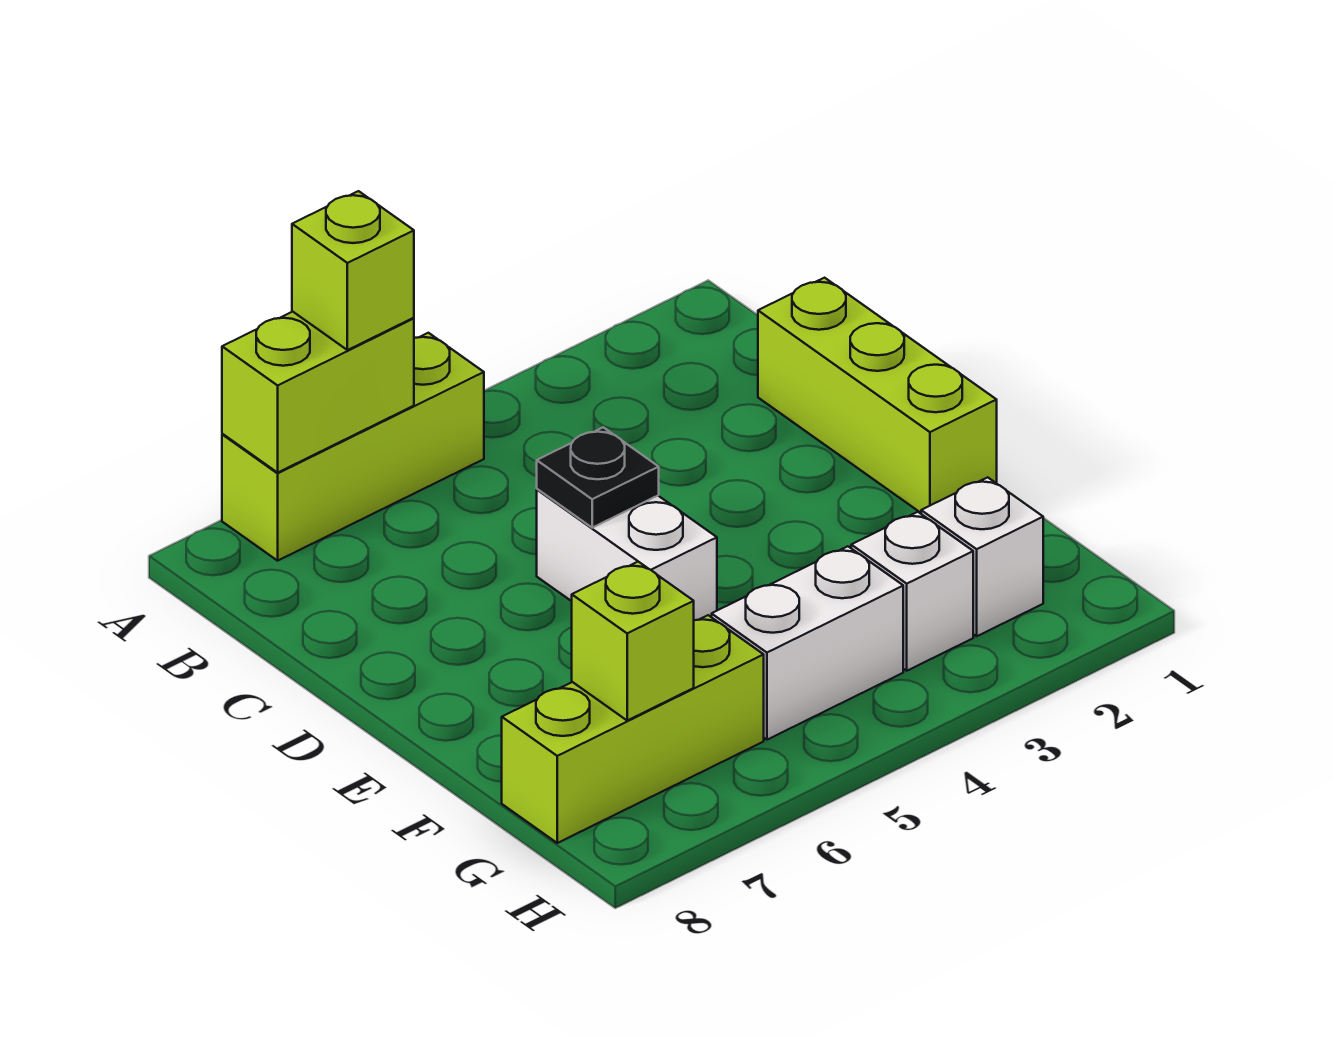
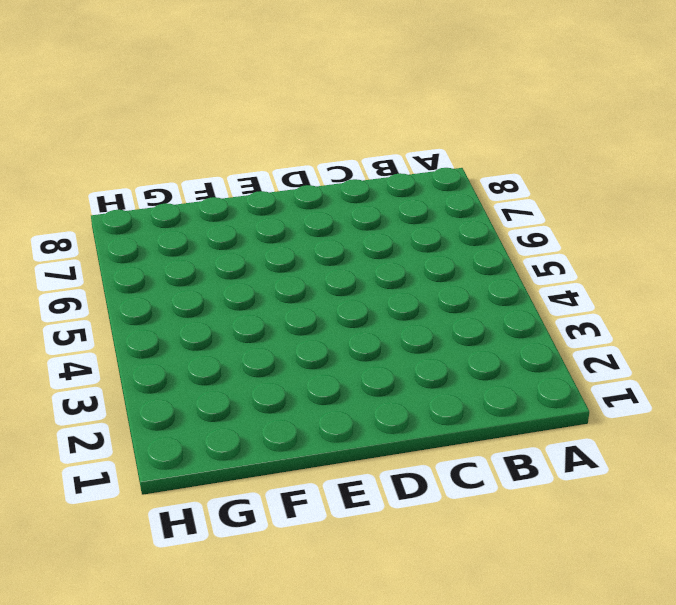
none -> lime brick A5:A7 level 1
none -> lime brick C1:E1 level 1

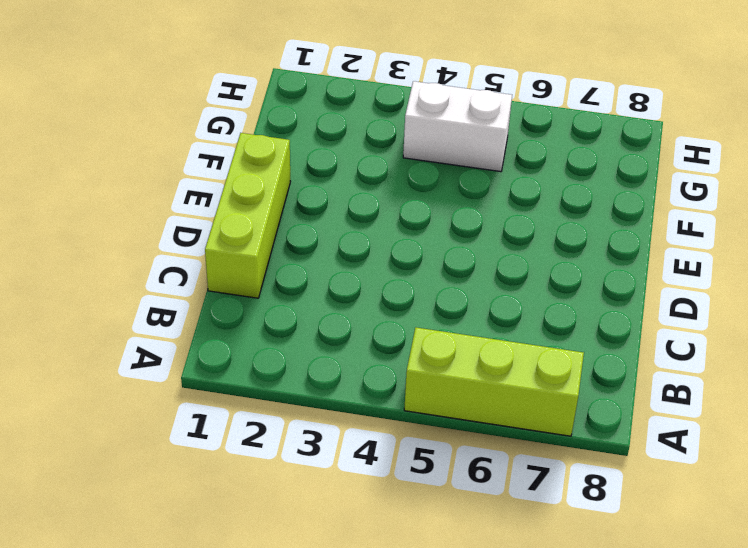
none -> white brick D5:E5 level 1
none -> white brick G2 level 1

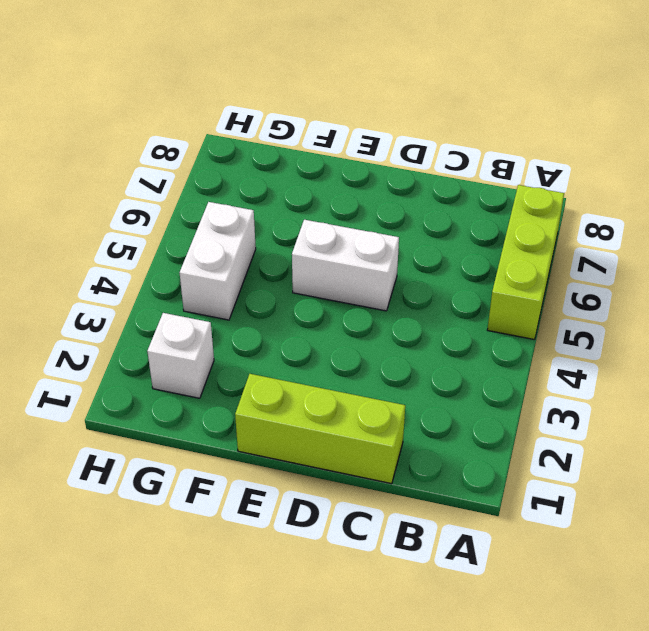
none -> white brick G3 level 1
none -> lime brick G6:G8 level 1

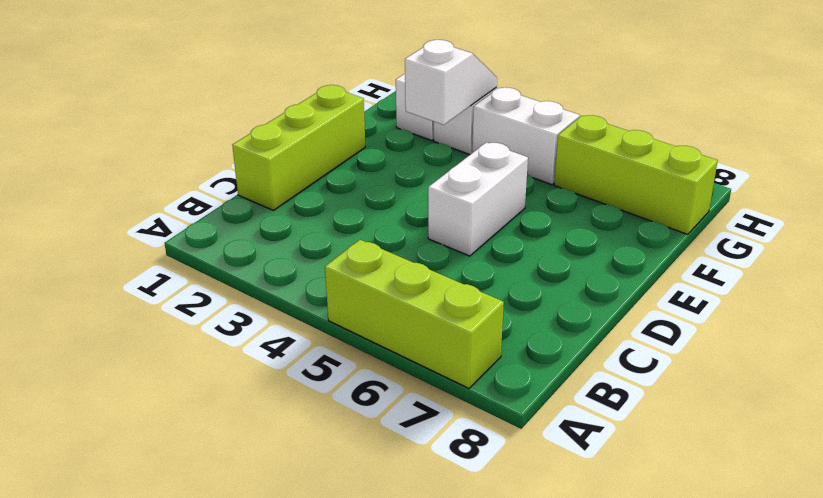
white slope F3:G3 level 2 top F -> none
none -> lime brick A6:A7 level 2
none -> black plate D5 level 2

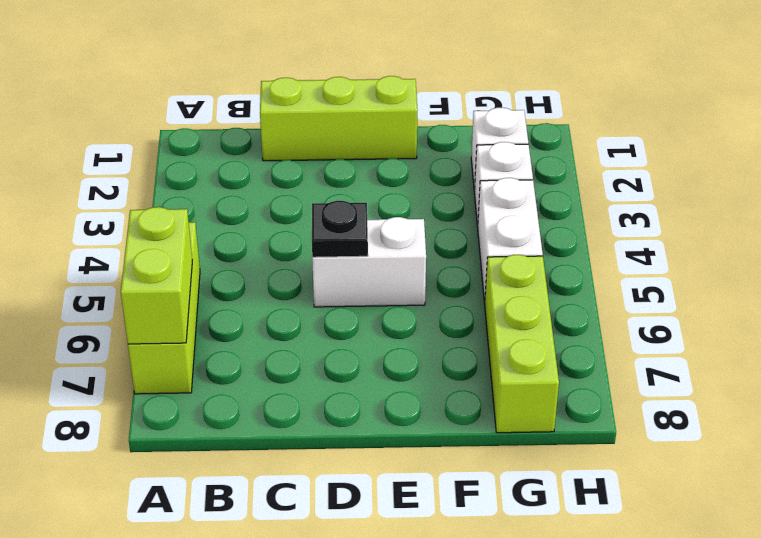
none -> lime brick G7 level 2
none -> lime brick A6 level 3

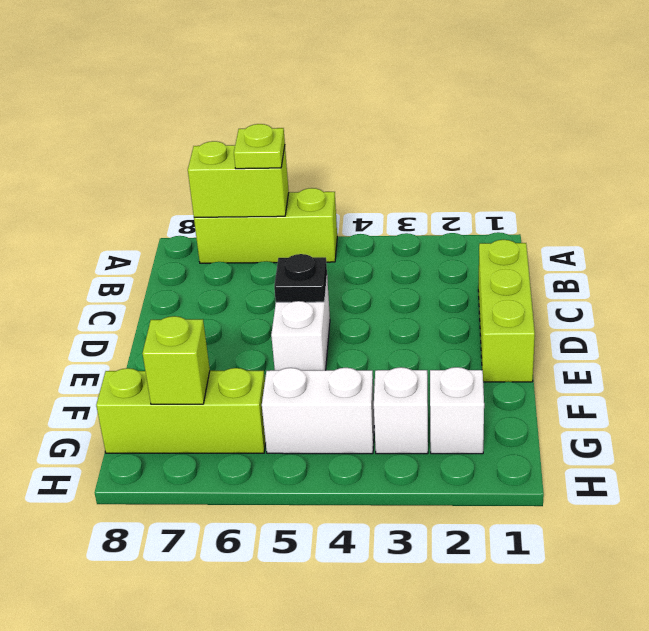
lime plate A6 level 3 -> lime brick A6 level 3

